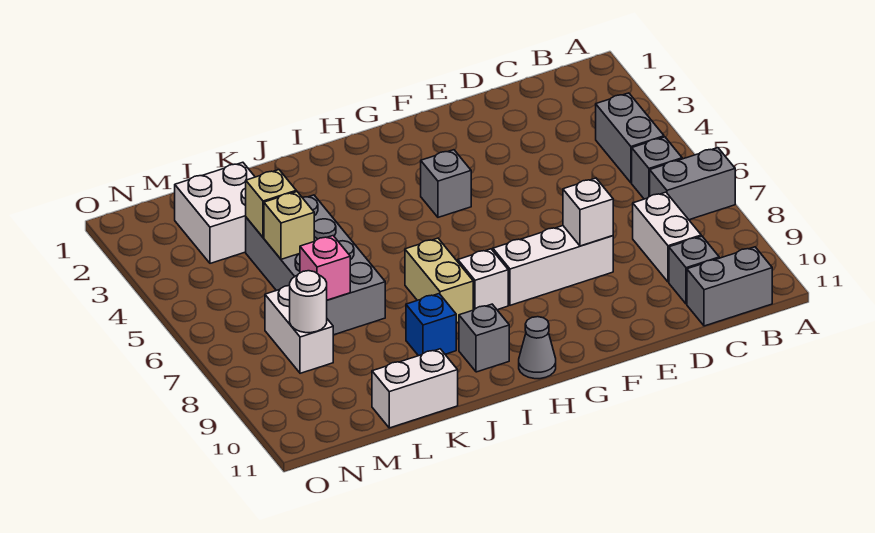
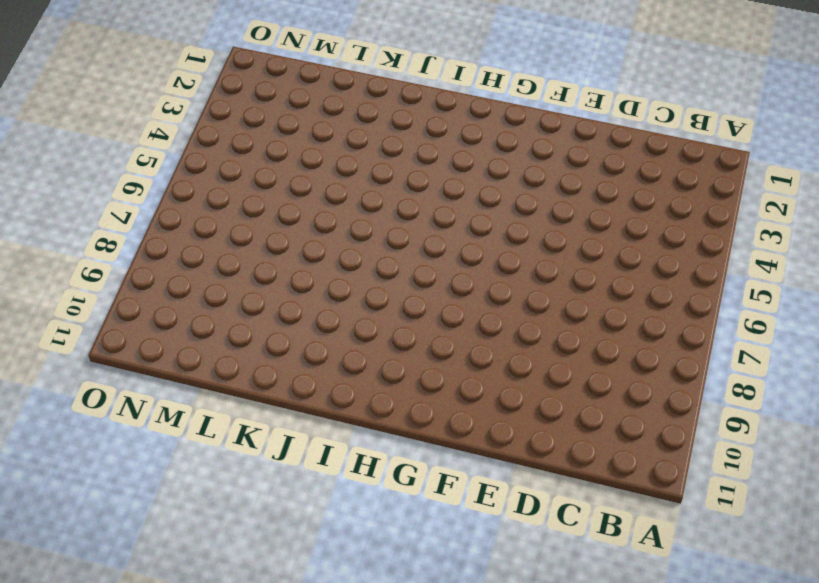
none -> grey brick A7:B7 level 1
none -> grey brick B4:B5 level 1
none -> grey brick B6 level 1

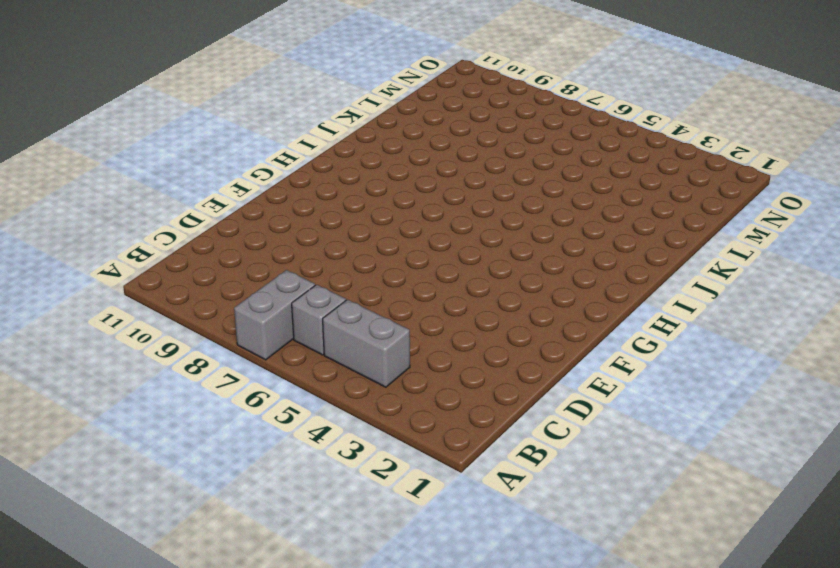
none -> grey brick B11:C11 level 1
none -> white brick C8:C9 level 1
none -> grey brick C10 level 1

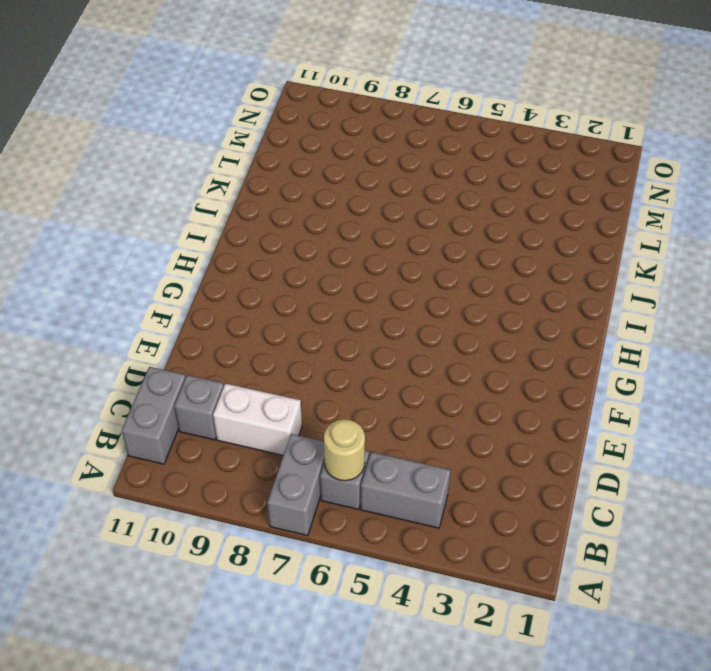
tan round brick B6 level 2 -> none
none -> white brick E8:G8 level 1
none -> grey brick G4 level 1
none -> white brick H8 level 1

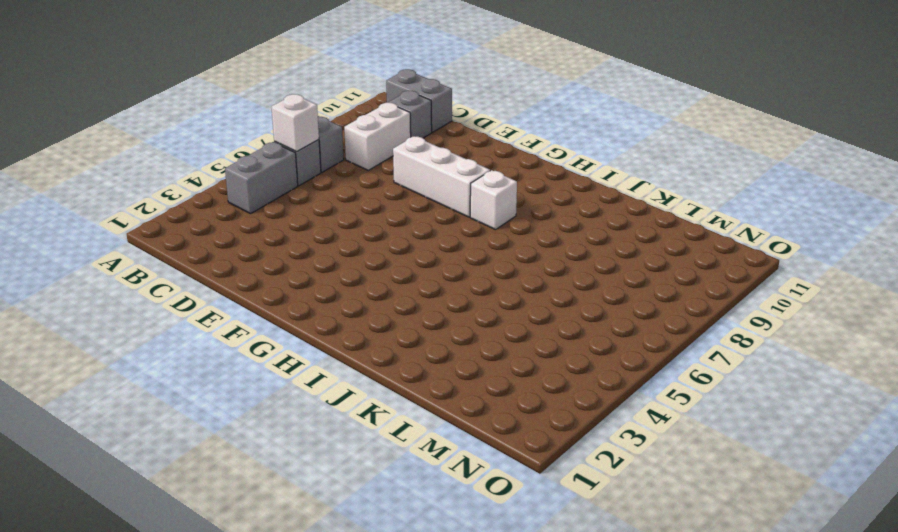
white brick B6 level 2 -> white brick E8 level 2
none -> grey brick G4 level 1
none -> grey cone H11 level 1
none -> tan brick I7:I8 level 1

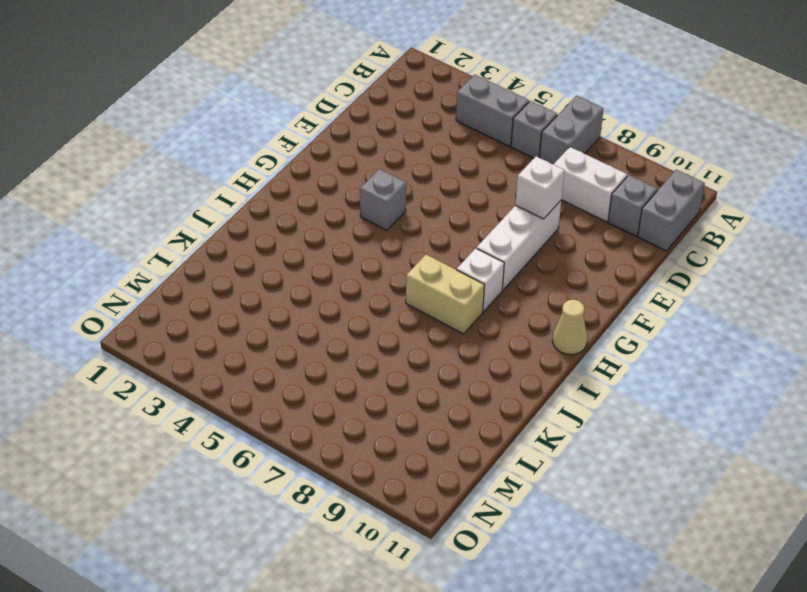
tan cone H11 level 1 -> grey cone H11 level 1
none -> grey brick I10 level 1
none -> blue brick J9 level 1
none -> grey brick K4:L7 level 1

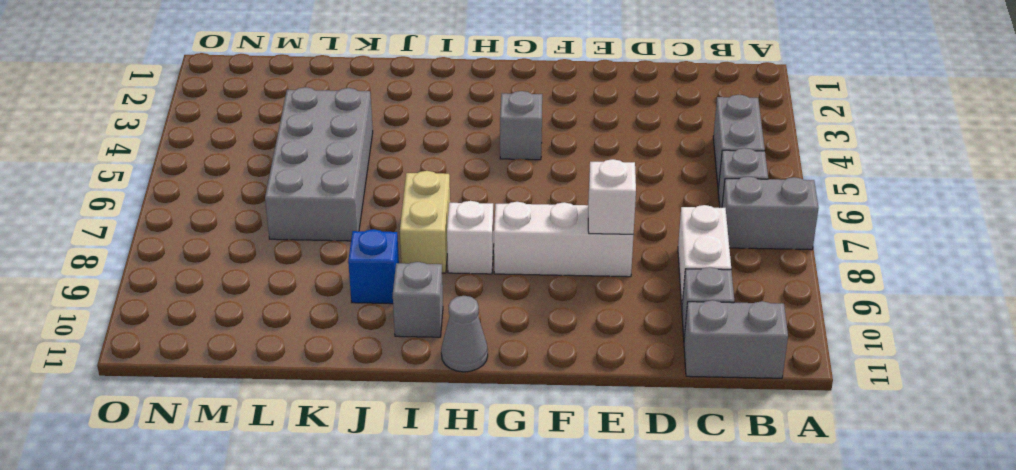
none -> white brick K11:L11 level 1
none -> white brick L2:M3 level 1
none -> white brick M7:M8 level 1

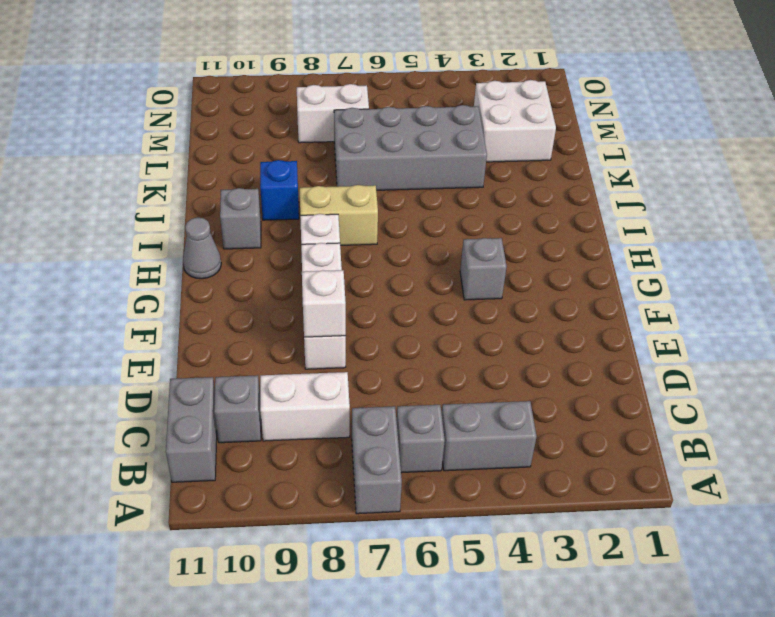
none -> white brick K11:L11 level 1
none -> tan brick L4 level 2
none -> tan brick L5 level 2

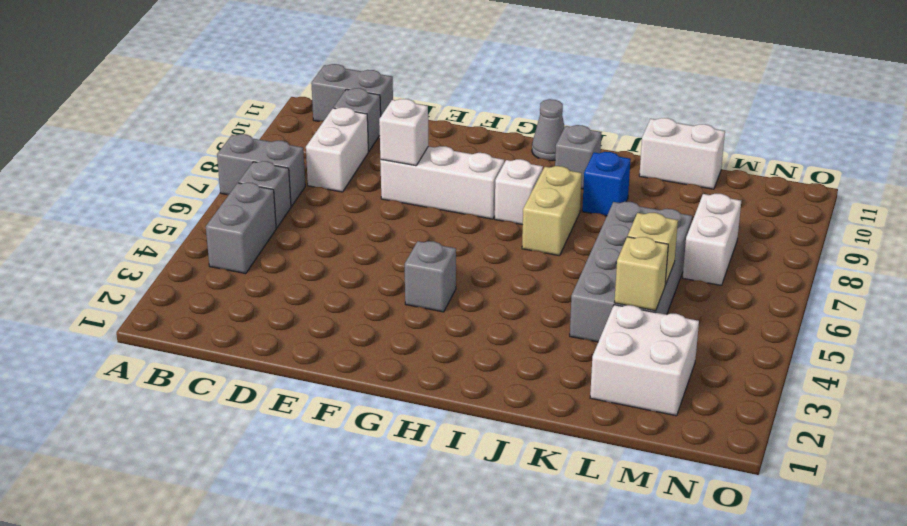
none -> pink brick L7 level 2
none -> white round brick M8 level 2

